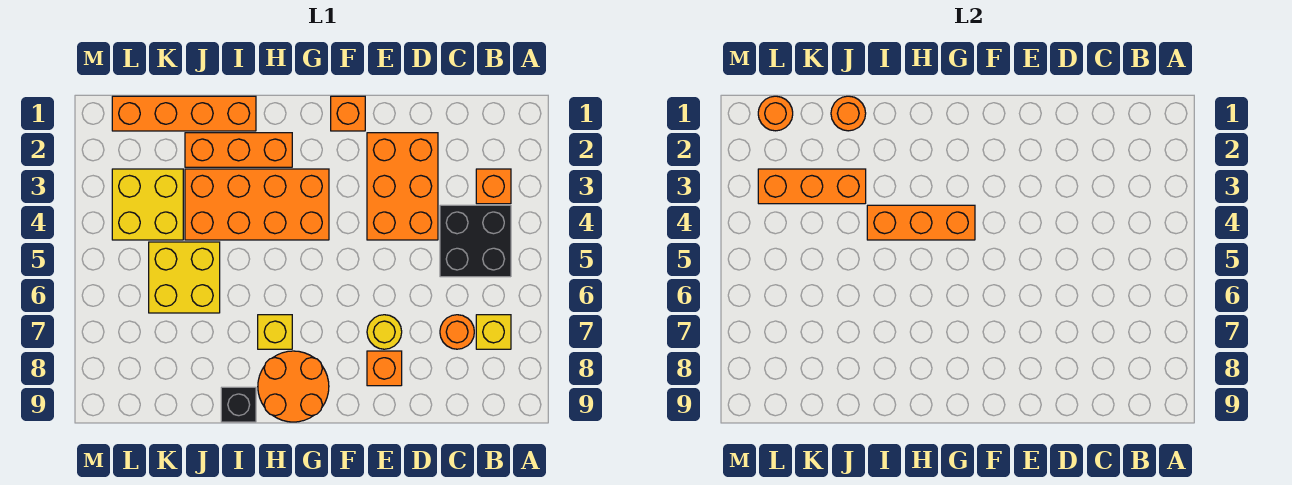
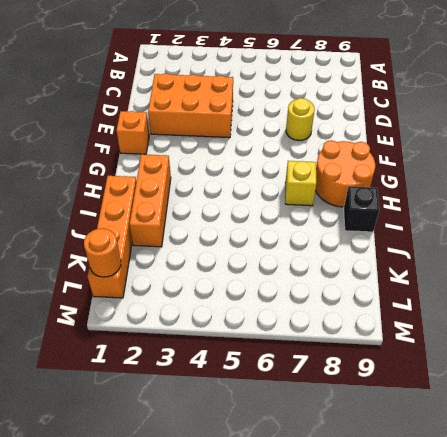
none -> orange brick B3 level 1
none -> black brick B4:C5 level 1
none -> yellow brick B7 level 1

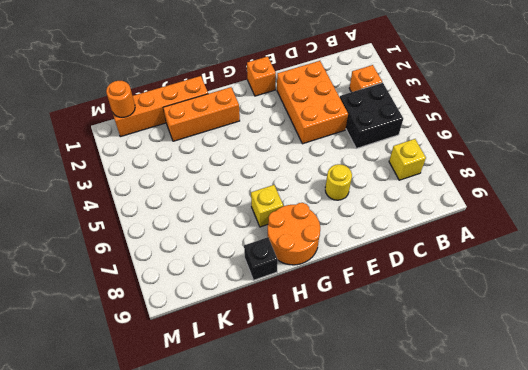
none -> orange round brick C7 level 1
none -> orange brick E8 level 1
none -> orange brick G3:J4 level 1

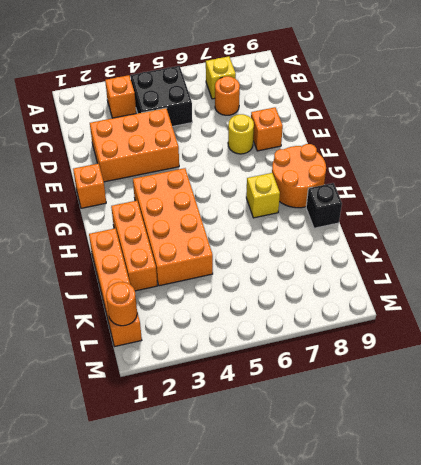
none -> yellow brick J5:K6 level 1
none -> yellow brick K3:L4 level 1
none -> orange brick G4:I4 level 2

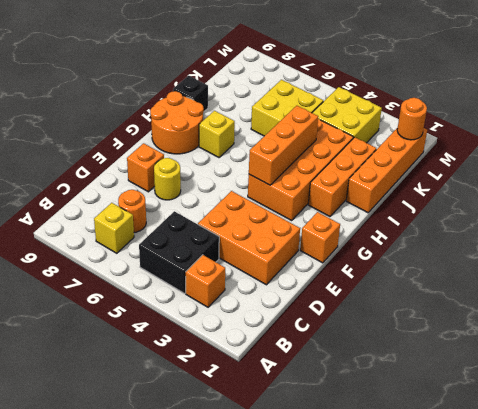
none -> orange round brick J1 level 2
none -> orange brick J3:L3 level 2

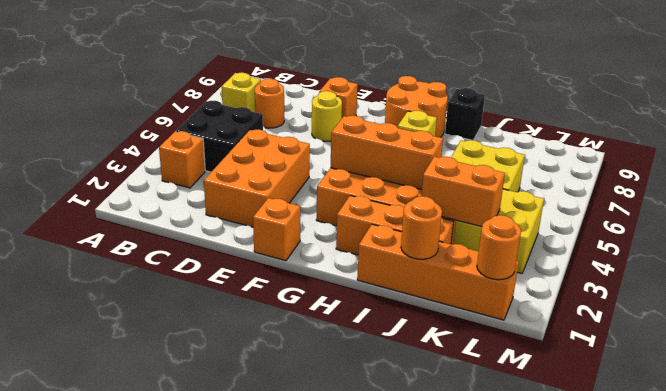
orange brick J3:K3 level 2 -> orange brick J3:L3 level 2

